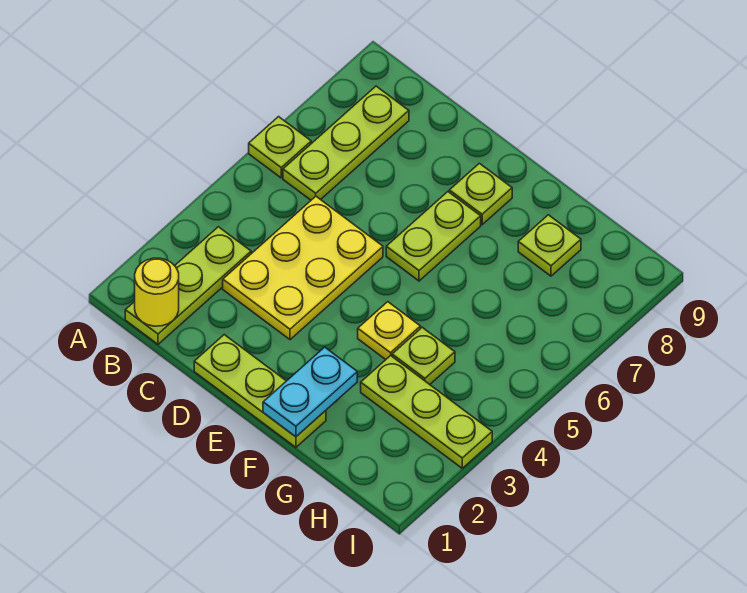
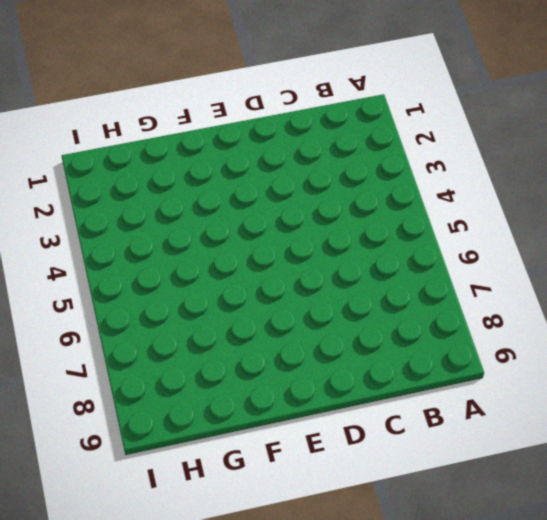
none -> lime plate A6 level 1
none -> lime plate B1:B3 level 1
none -> lime plate B6:B8 level 1

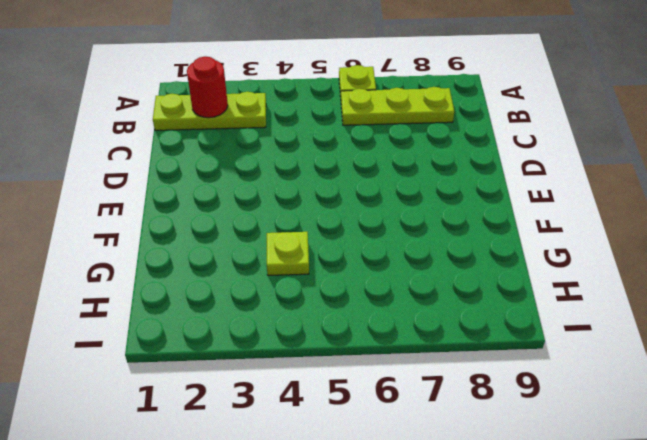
red round brick B2 level 2 -> none
none -> yellow plate C3:D5 level 1
none -> lime plate D1:F1 level 1
none -> lime plate E6:E7 level 1

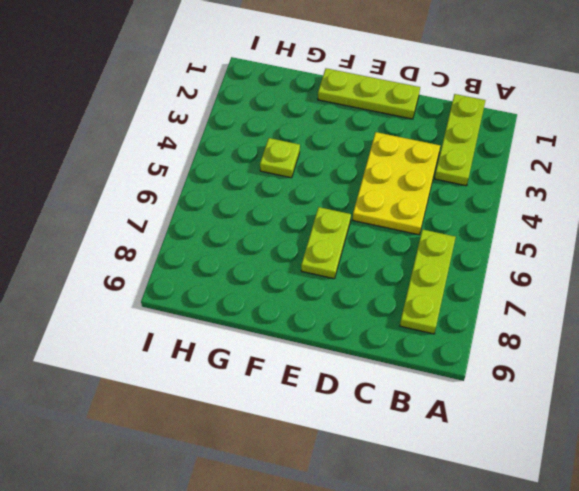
none -> lime plate A6 level 1
none -> lime plate E8 level 1
none -> yellow plate F4 level 1

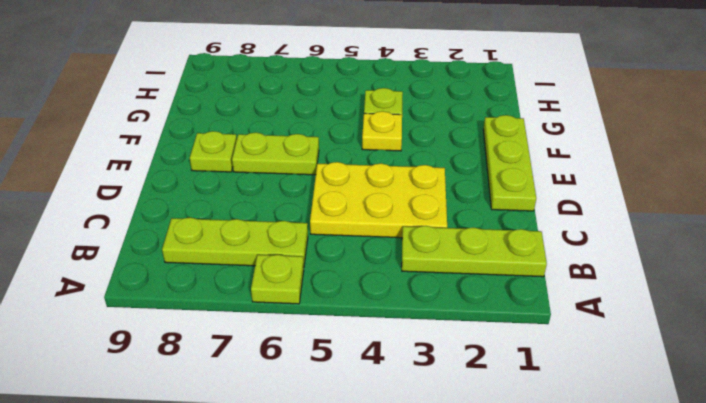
none -> lime plate G3:I3 level 1
none -> lime plate G8 level 1
none -> yellow round brick B1 level 2

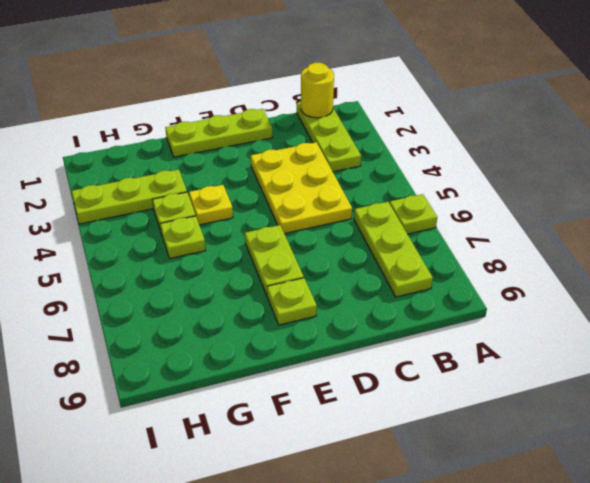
lime plate G5 level 1 -> lime plate G8 level 1
none -> cyan plate F1:F2 level 2

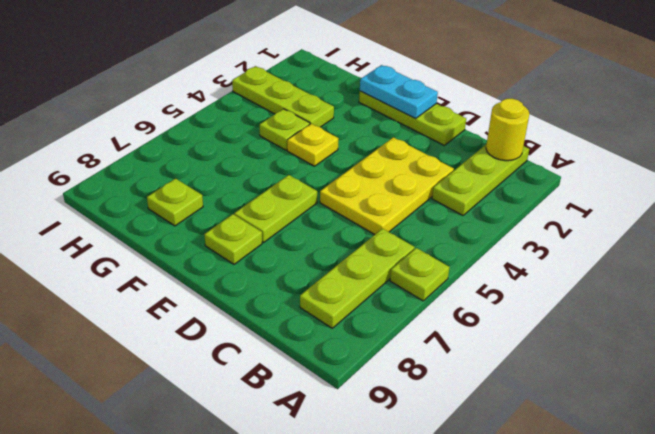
cyan plate E1:F1 level 2 -> cyan plate F1:F2 level 2

